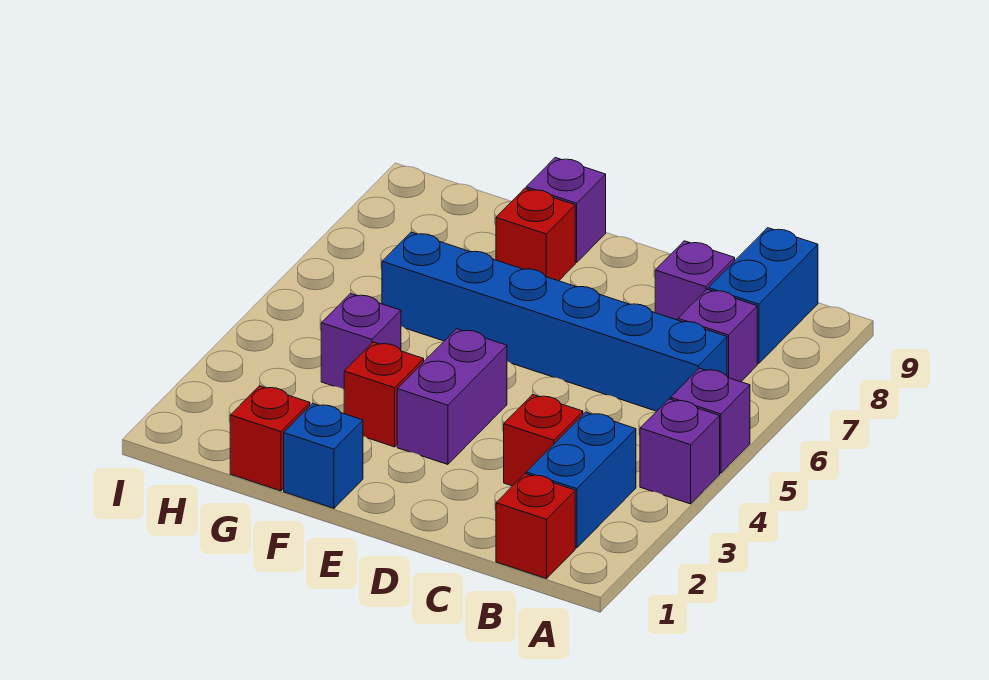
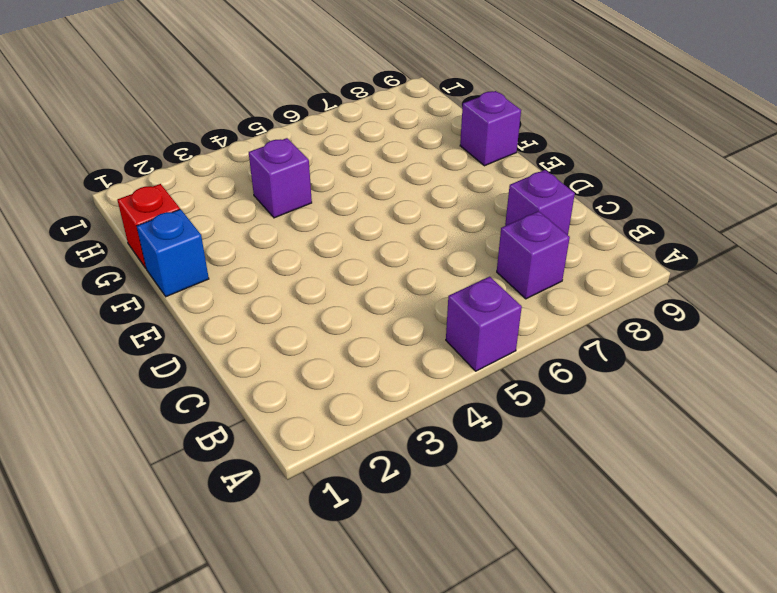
none -> purple brick A4 level 1
none -> red brick B1 level 1
none -> blue brick B2:B3 level 1

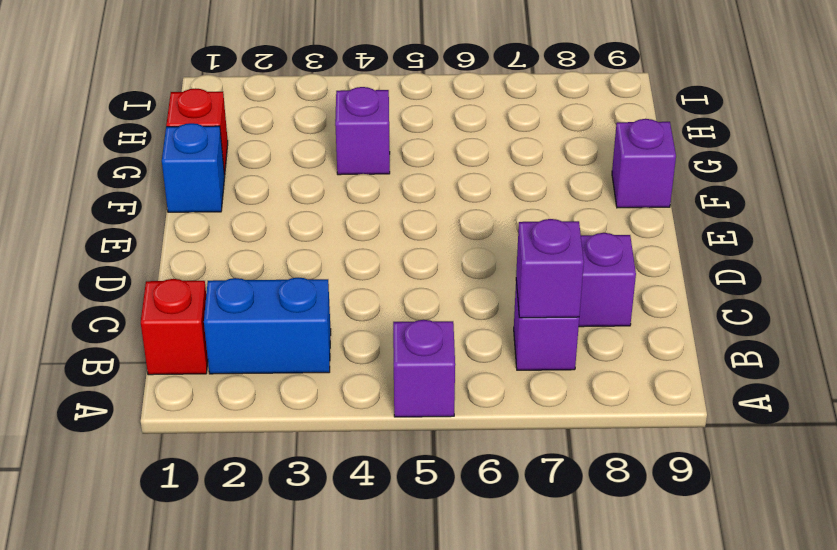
purple brick B7 level 2 -> purple brick A4 level 1
none -> blue brick B6:G6 level 1
none -> blue brick B8:B9 level 1
none -> red brick C3 level 1

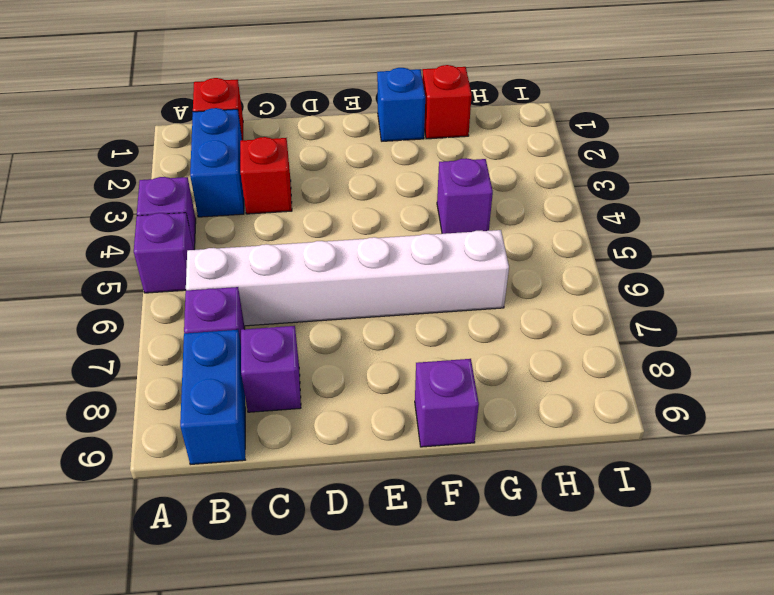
white brick B6:G6 level 1 -> blue brick B6:G6 level 1
none -> purple brick E3:E4 level 1
none -> red brick F3 level 1
none -> red brick F8 level 1

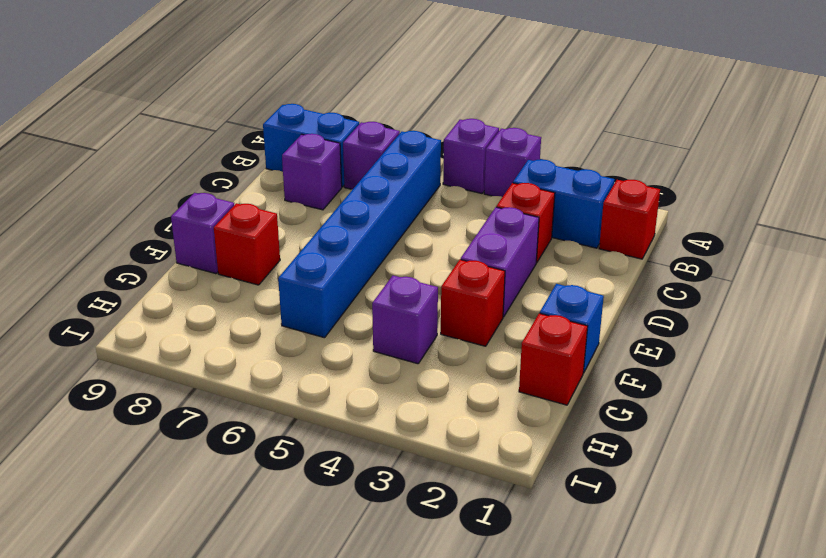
purple brick D3:E3 level 1 -> purple brick E3:E4 level 1

